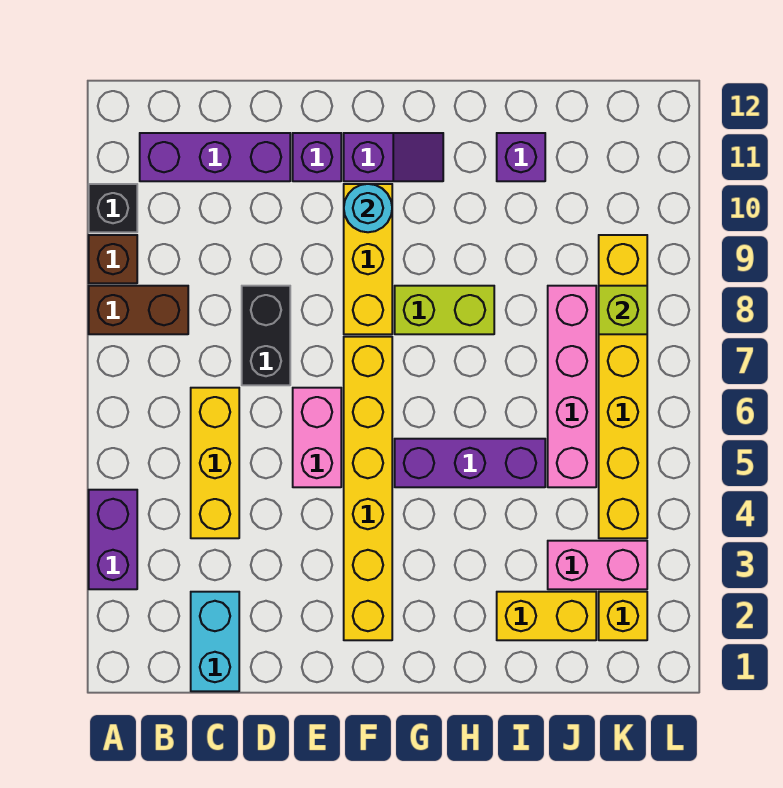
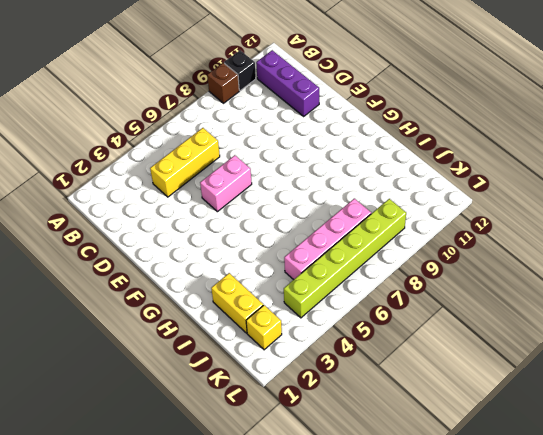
lime brick K4:K9 level 1 -> yellow brick K4:K9 level 1
none -> purple brick A3:A4 level 1
none -> brown brick A8:B8 level 1
none -> cyan brick C1:C2 level 1

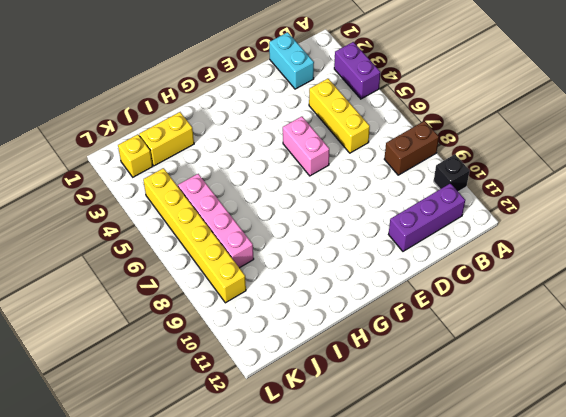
none -> brown brick A9 level 1
none -> black brick D7:D8 level 1
none -> purple brick E11 level 1

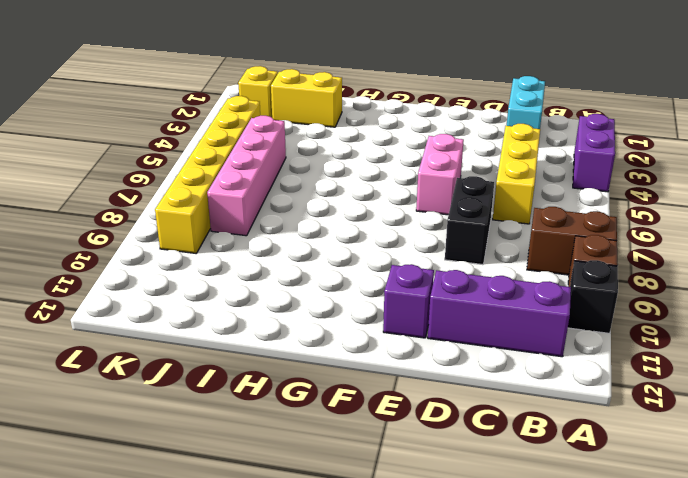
none -> yellow brick F2:F7 level 1
none -> yellow brick F8:F10 level 1
none -> purple slope F11:G11 level 1 top F

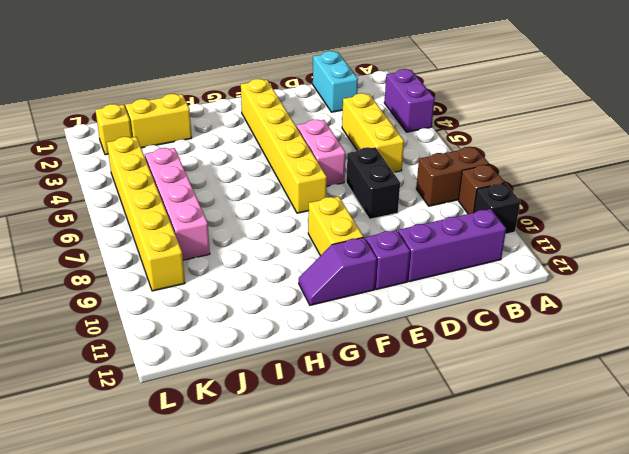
yellow brick F9:F10 level 1 -> yellow brick F8:F10 level 1
none -> purple brick G5:I5 level 1
none -> lime brick G8:H8 level 1
none -> purple brick I11 level 1

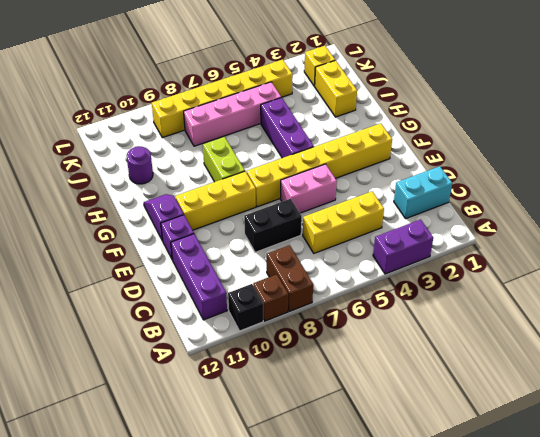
purple round brick I11 level 1 -> purple brick I11 level 1
none -> pink brick J3:K3 level 1
none -> cyan round brick F10 level 2
none -> lime brick K8 level 2

